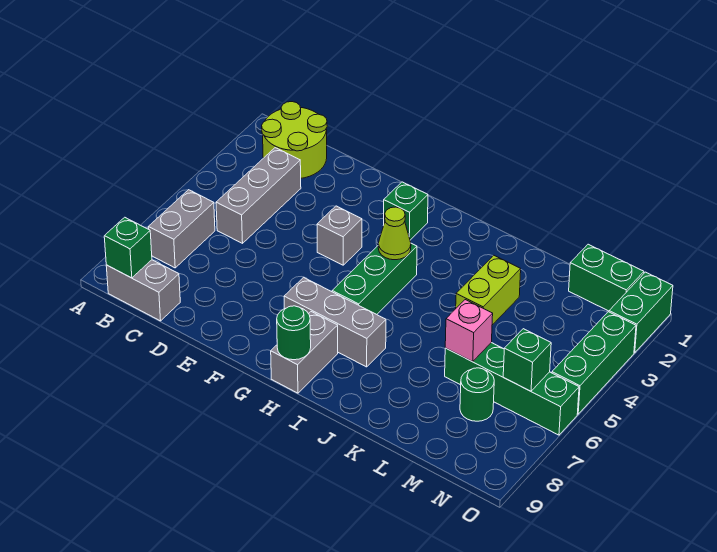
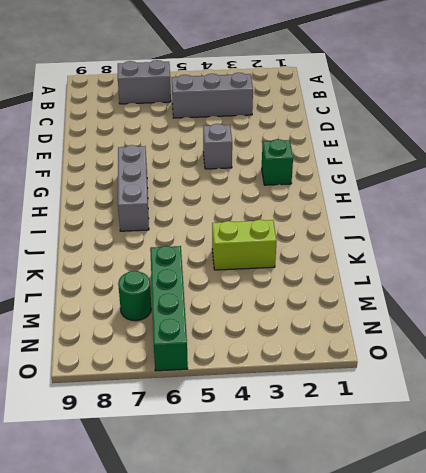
none -> lime round brick B1:C2 level 1
none -> grey brick B9:C9 level 1
none -> green brick H4:H6 level 1

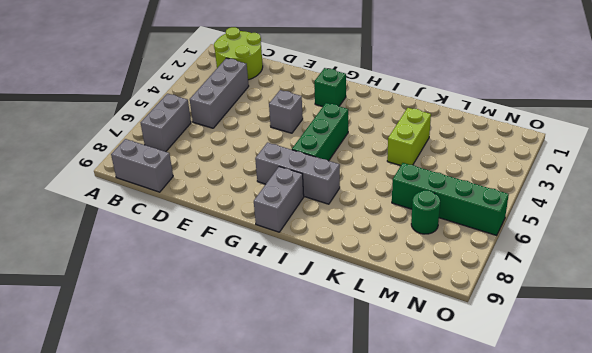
none -> green brick M1:N1 level 1
none -> green brick O1:O2 level 1
none -> green brick O3:O5 level 1

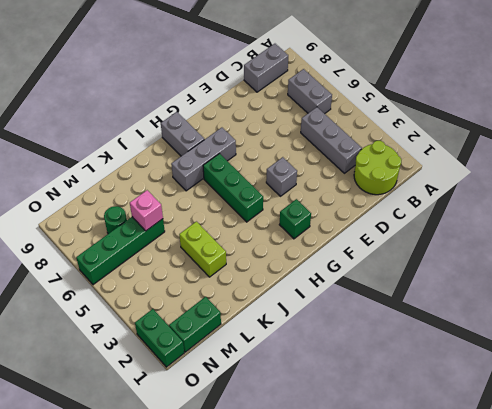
none -> green brick O3:O5 level 1
none -> green brick B9 level 2
none -> lime cone H4 level 2

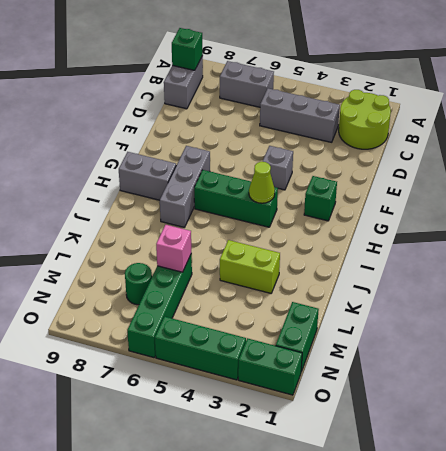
none -> green round brick H9 level 2
none -> green brick N6 level 2

